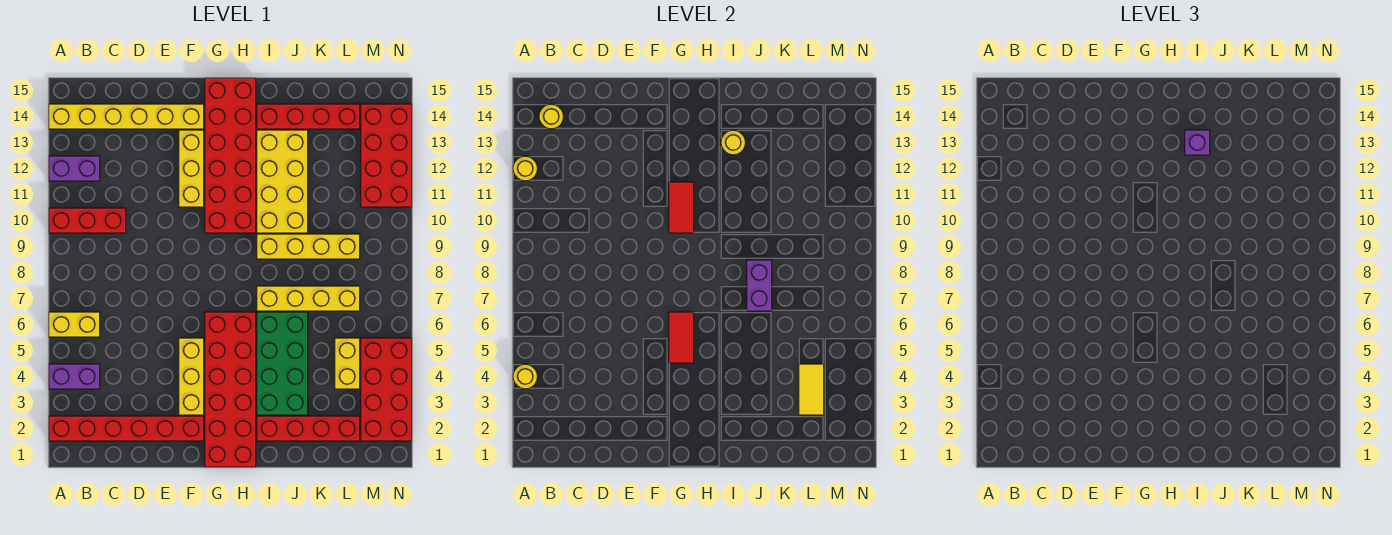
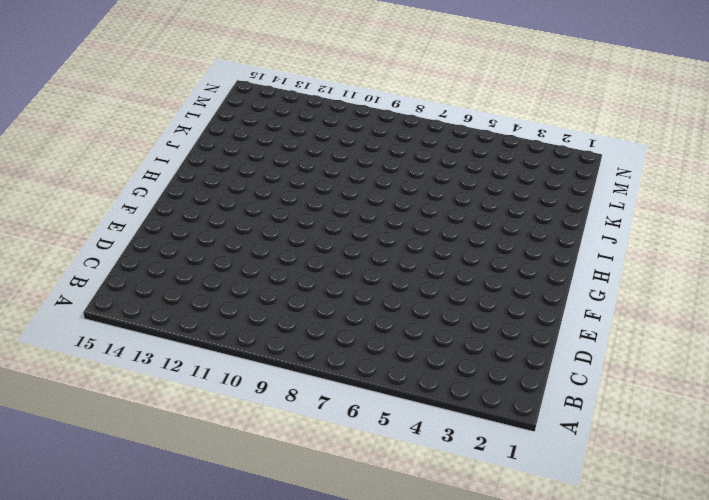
none -> red brick A2:F2 level 1
none -> purple brick A4:B4 level 1
none -> yellow brick A6:B6 level 1

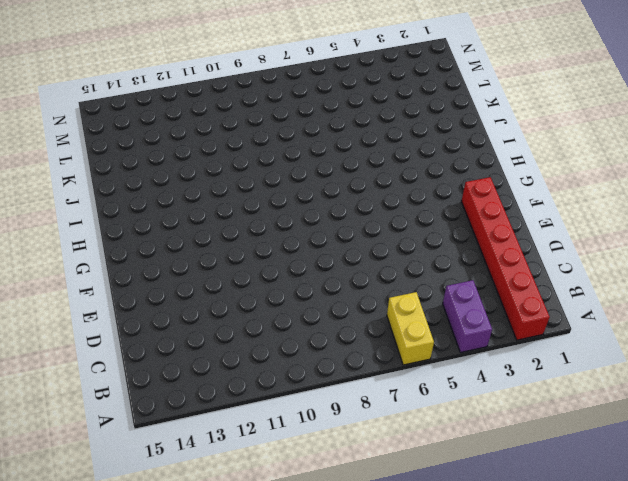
none -> red brick A10:C10 level 1
none -> purple brick A12:B12 level 1
none -> yellow brick A14:F14 level 1

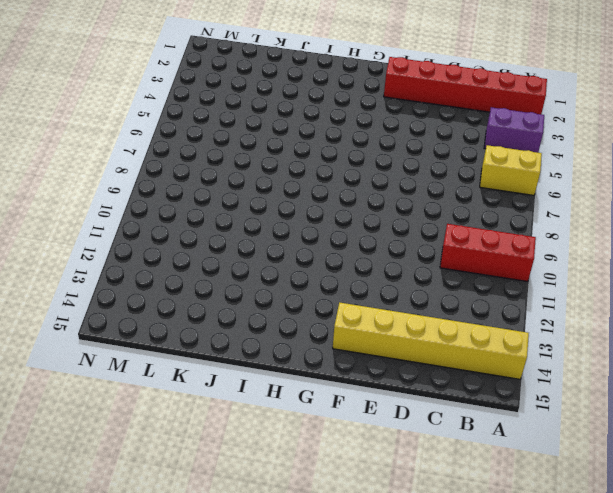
none -> purple brick A12:B12 level 1
none -> yellow brick F3:F5 level 1
none -> yellow brick F11:F13 level 1

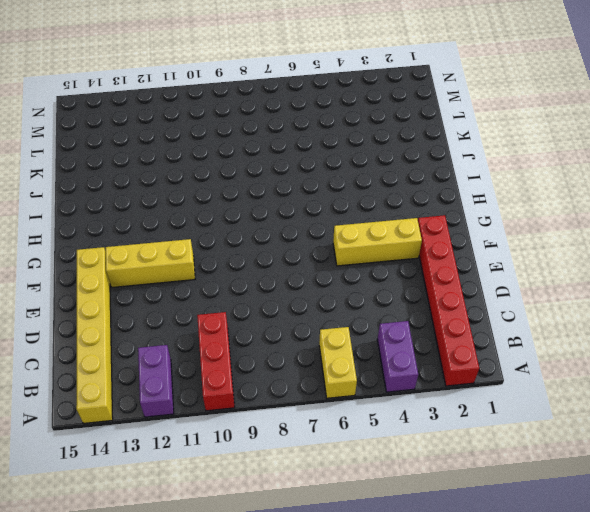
none -> red brick G1:H6 level 1
none -> red brick G10:H15 level 1
none -> red brick I2:L2 level 1

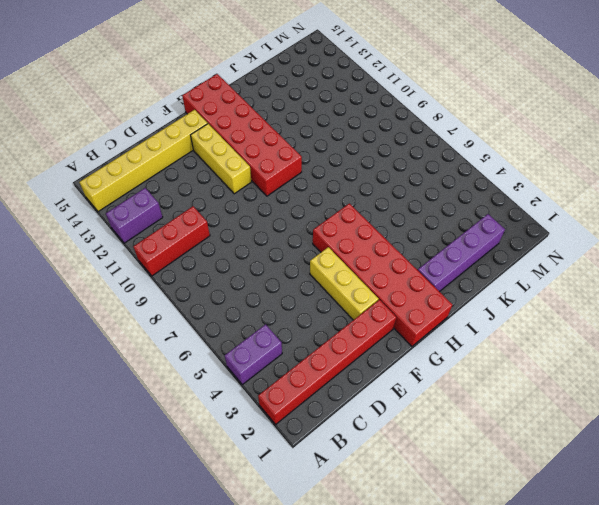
purple brick I2:L2 level 1 -> red brick I2:L2 level 1
none -> yellow brick A6:B6 level 1
none -> green brick I3:J6 level 1
none -> yellow brick I7:L7 level 1

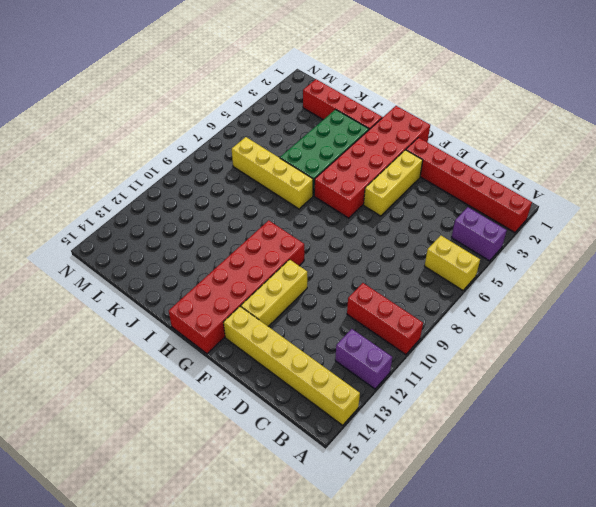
none -> yellow brick I9:L9 level 1
none -> yellow brick I10:J13 level 1
none -> red brick I14:L14 level 1

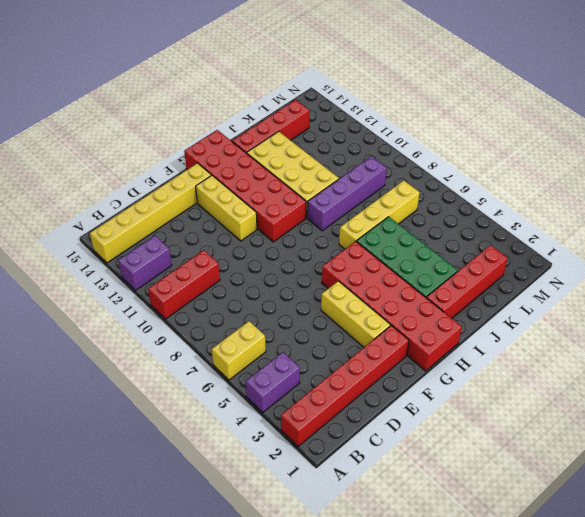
purple brick I9:L9 level 1 -> yellow brick I9:L9 level 1
none -> yellow brick L4:L5 level 1
none -> red brick M2:N5 level 1
none -> red brick M11:N14 level 1

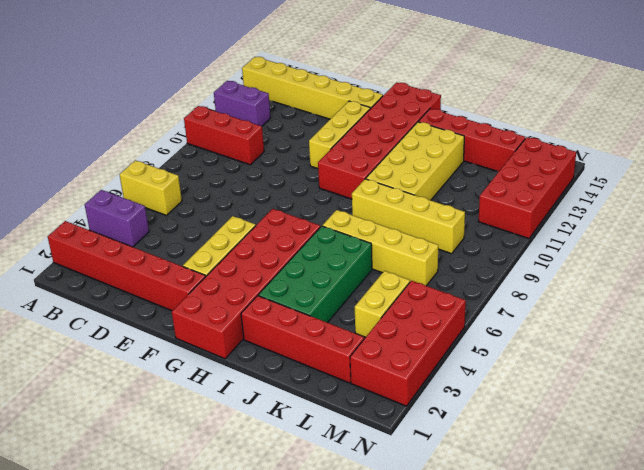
none -> yellow round brick A4 level 2
none -> yellow round brick A12 level 2
none -> yellow round brick B14 level 2

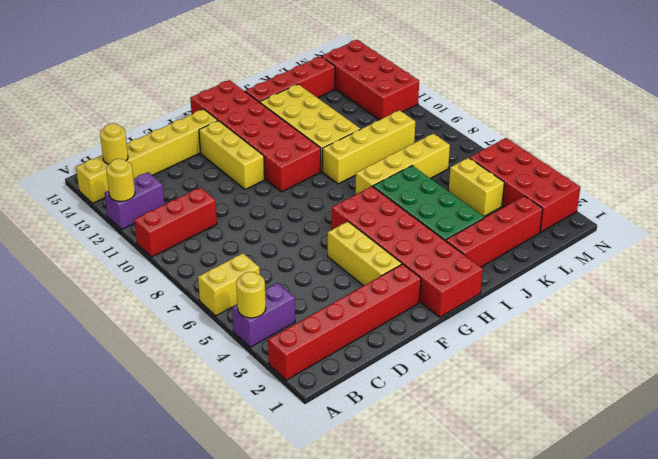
none -> red tile G5:G6 level 2
none -> red tile G10:G11 level 2
none -> yellow round brick I13 level 2

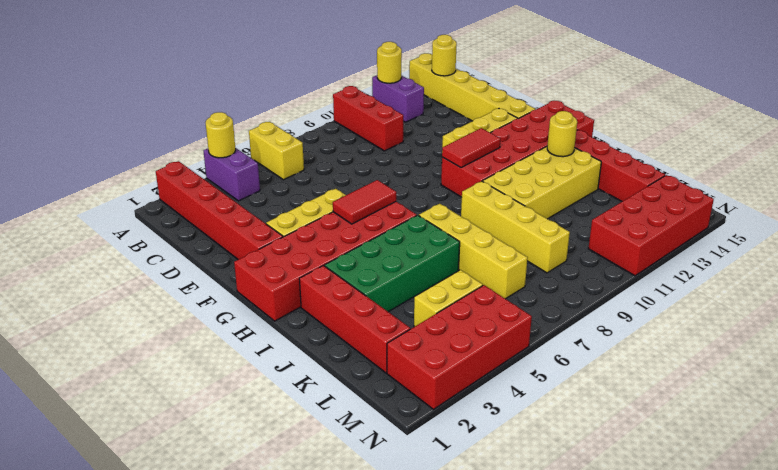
none -> purple brick J7:J8 level 2
none -> yellow tile L3:L4 level 2
none -> purple brick I13 level 3

